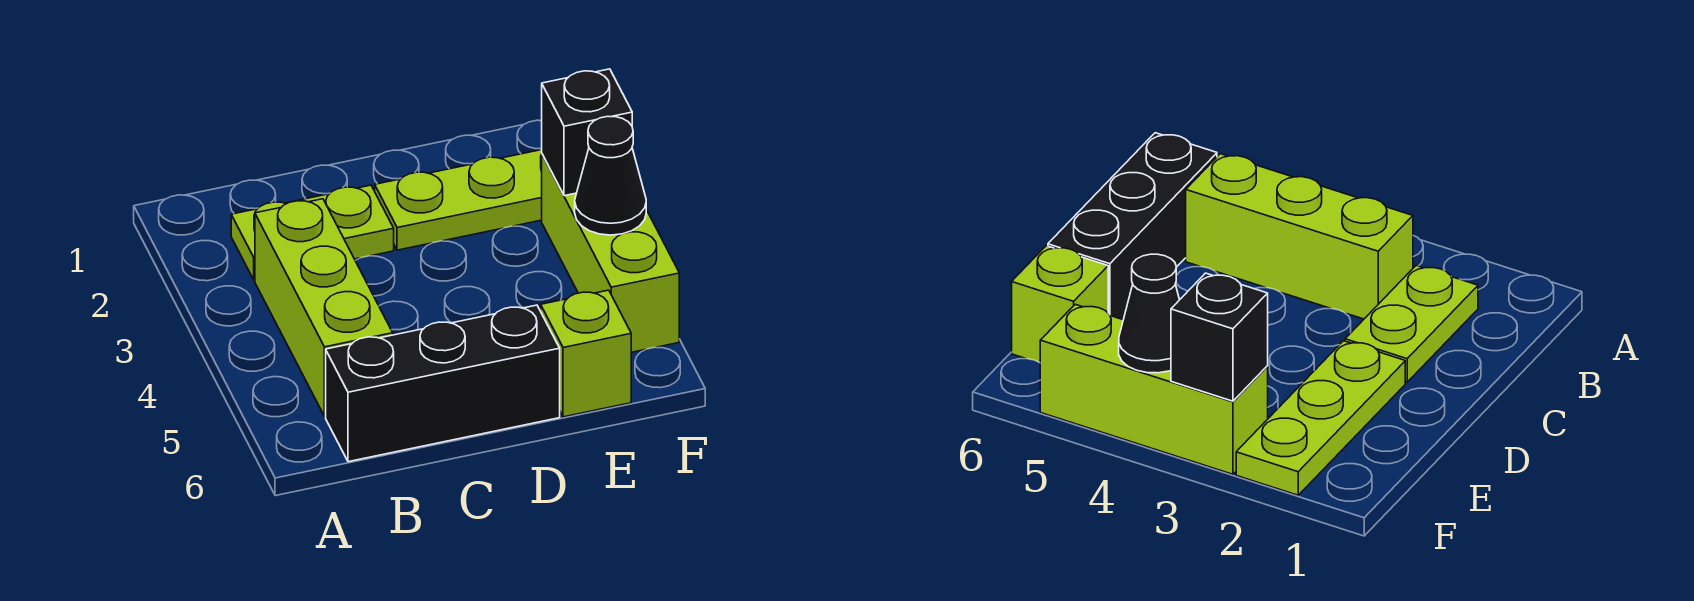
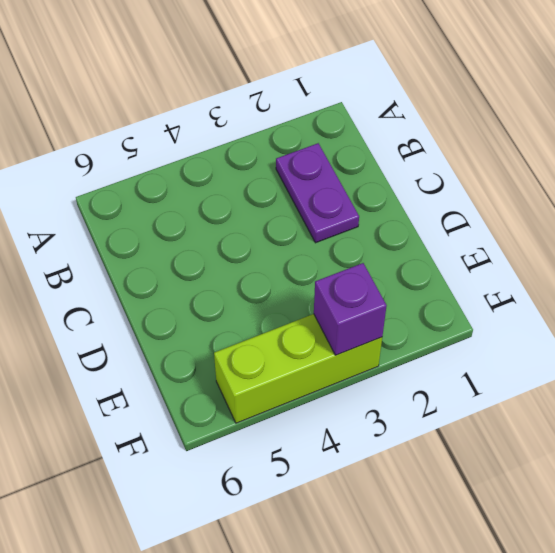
purple plate B2:C2 level 1 -> lime plate B2:C2 level 1
purple brick F3 level 2 -> black brick F3 level 2
none -> lime brick B3:B5 level 1
none -> black brick B6:D6 level 1

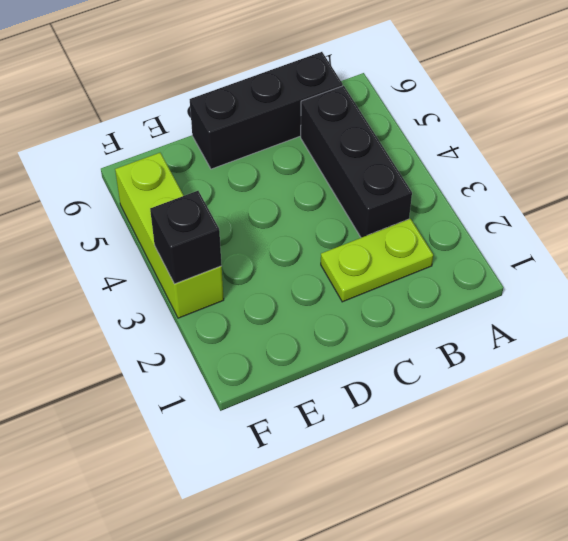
black brick B3:B5 level 1 -> lime brick B3:B5 level 1
none -> lime plate D2:F2 level 1
none -> lime brick E6 level 1

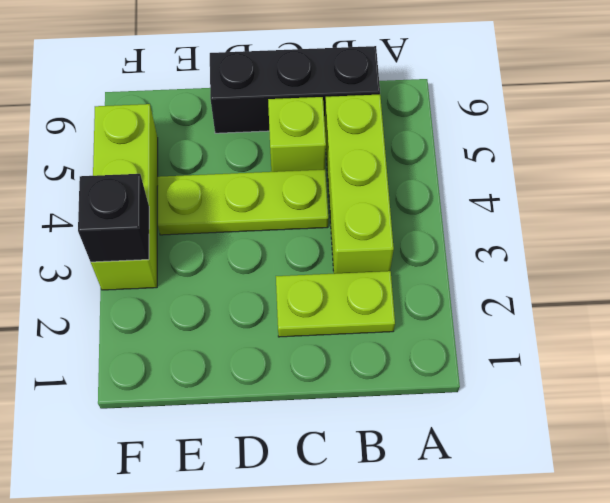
lime plate C4:E4 level 1 -> lime plate D2:F2 level 1
lime brick C5 level 1 -> lime brick E6 level 1
none -> black cone F4 level 2

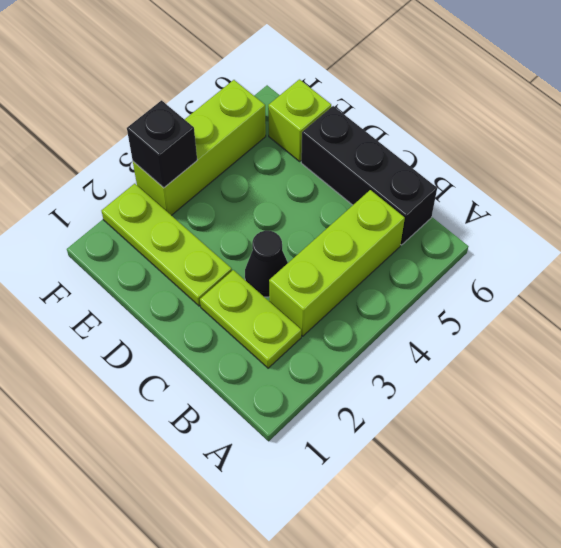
black cone C3 level 1 -> black cone F4 level 2

